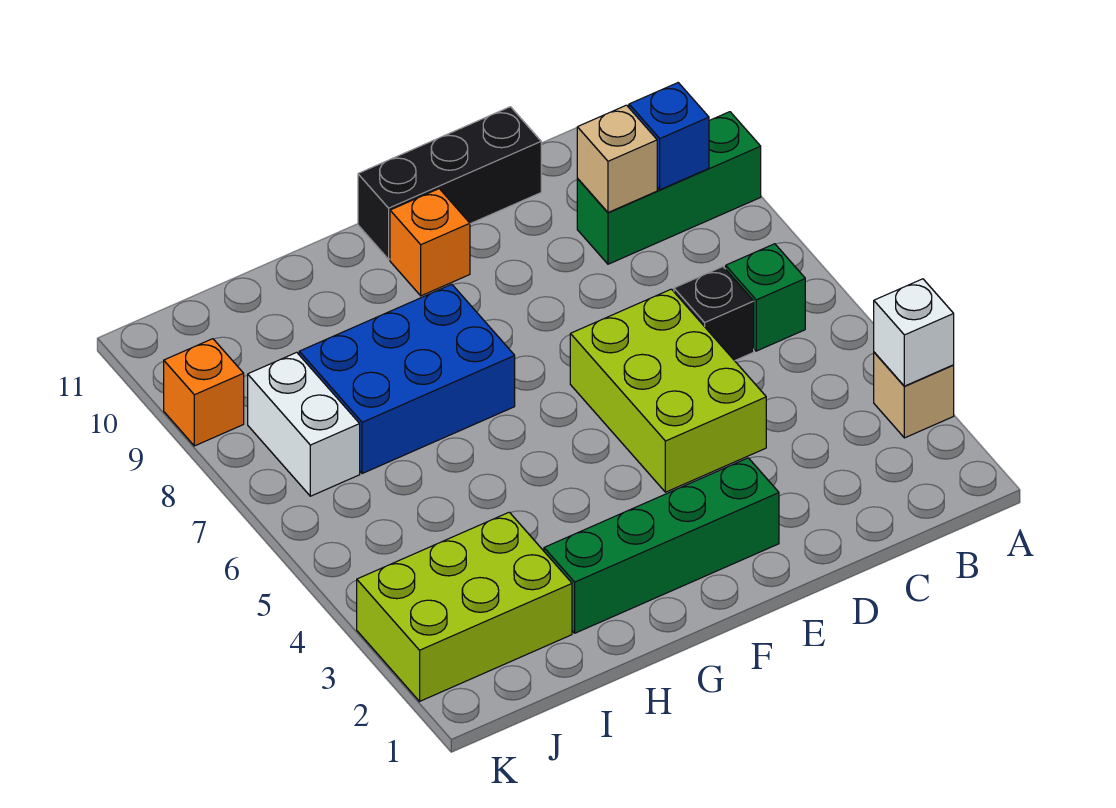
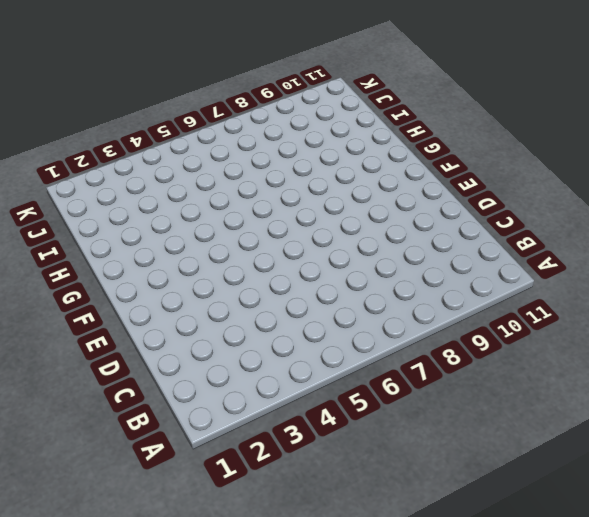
none -> tan brick A3 level 1
none -> green brick A9:C9 level 1
none -> green brick B6 level 1

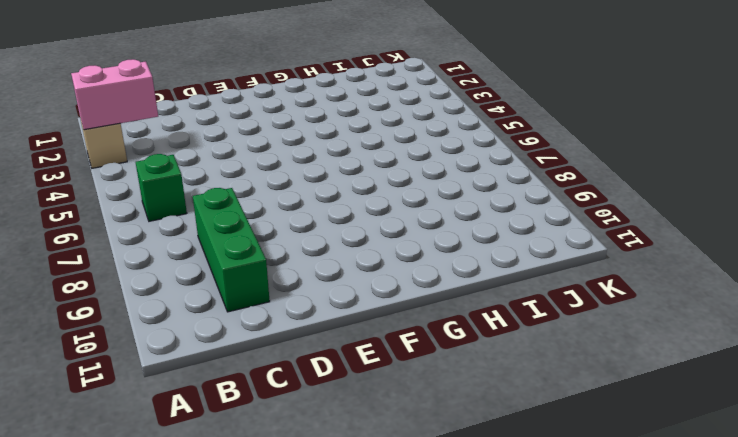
pink brick A3:B3 level 2 -> white brick A3 level 2
green brick C8:C10 level 1 -> green brick A9:C9 level 1
none -> black brick C6 level 1
none -> lime brick D4:E6 level 1
none -> black brick D11:F11 level 1

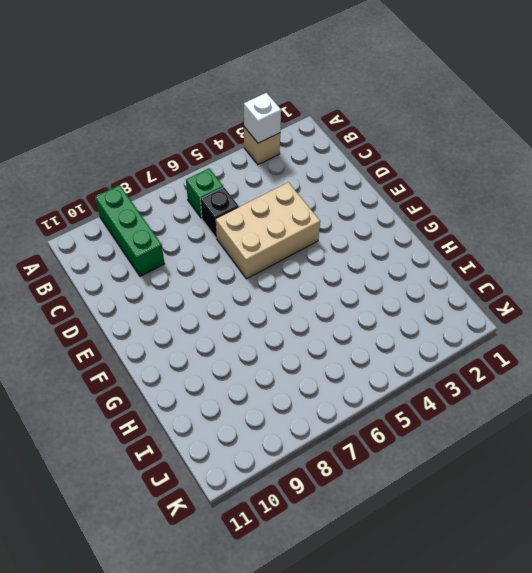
tan brick D4:E6 level 1 -> lime brick D4:E6 level 1
none -> black brick D11:F11 level 1
none -> green brick E2:H2 level 1
none -> orange brick F10 level 1

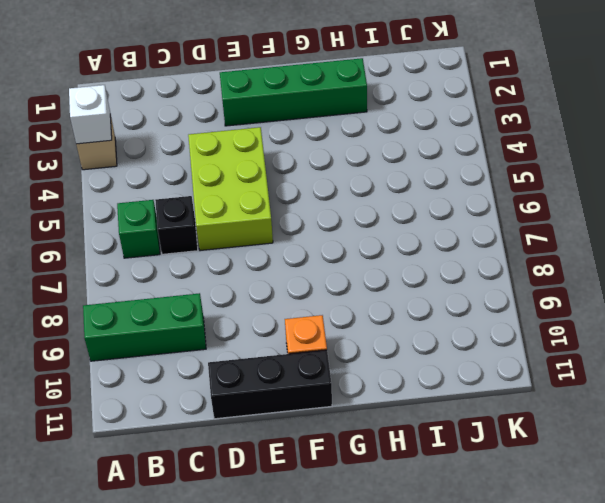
none -> blue brick G7:I8 level 1
none -> lime brick I2:K3 level 1
none -> white brick J7:J8 level 1

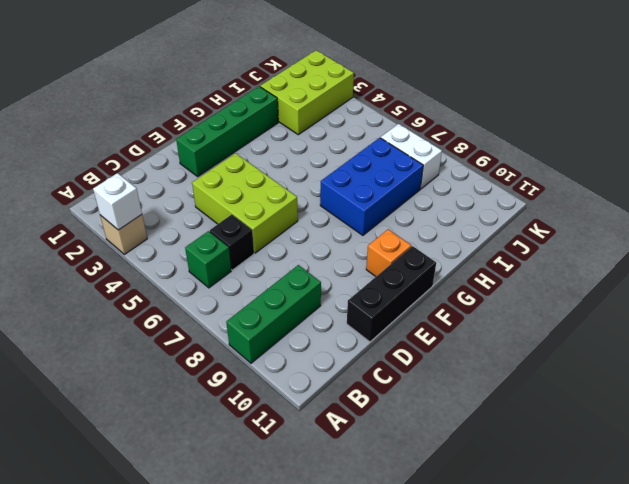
none -> orange brick K9 level 1
none -> blue brick B9 level 2
none -> tan brick C9 level 2

